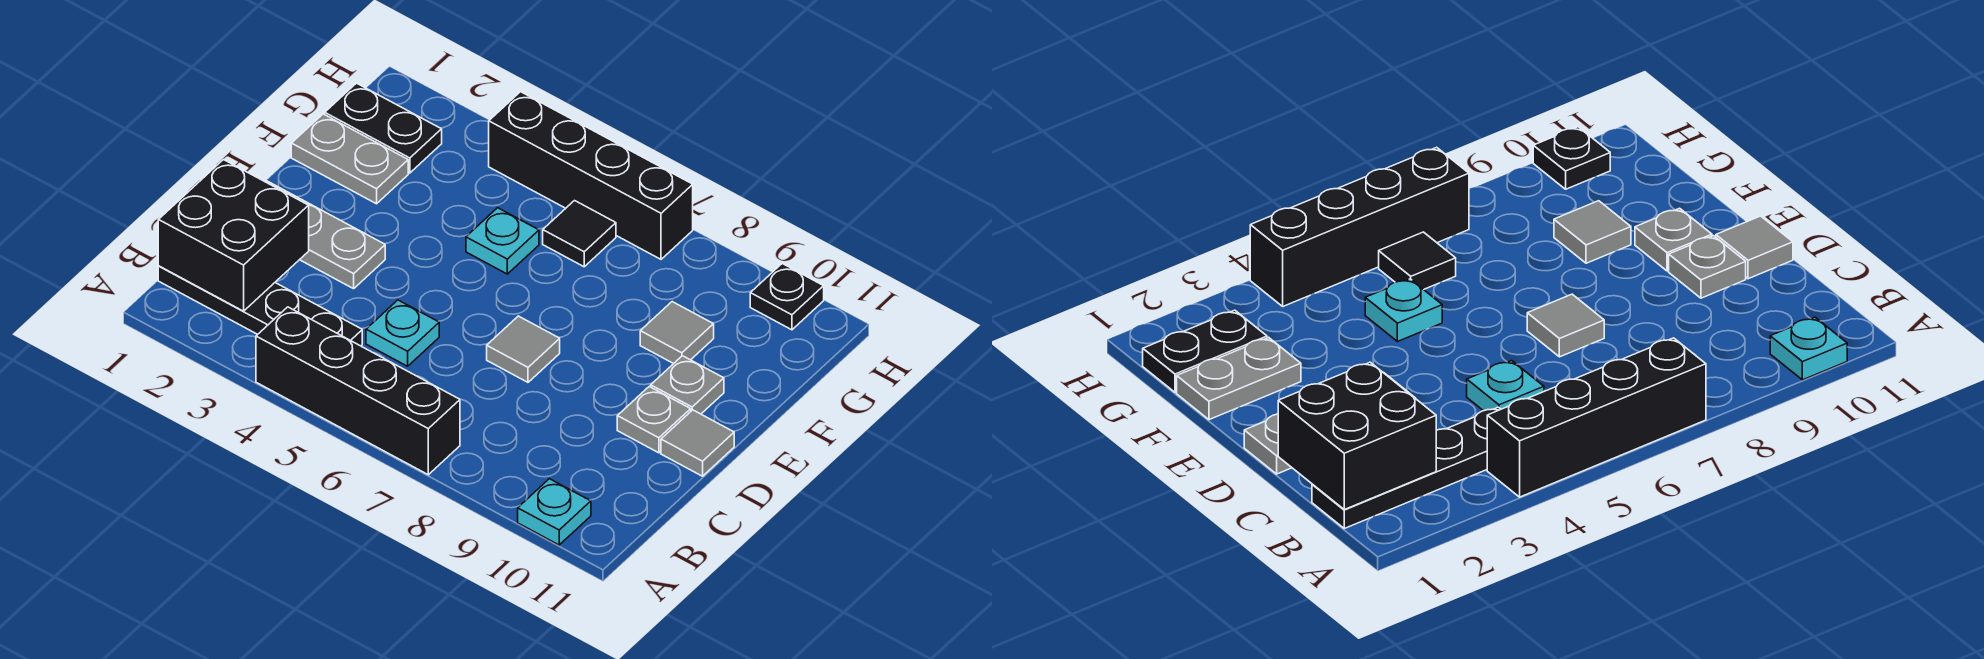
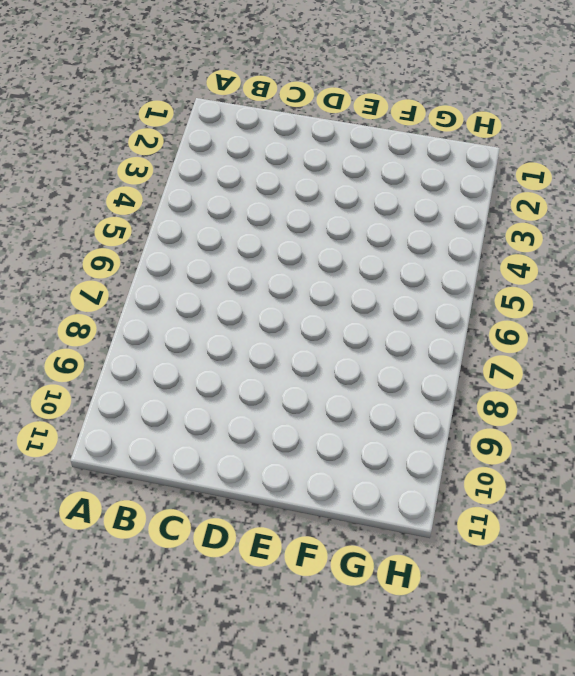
none -> black brick A4:A7 level 1
none -> cyan plate A10 level 1
none -> black plate B1:B4 level 1

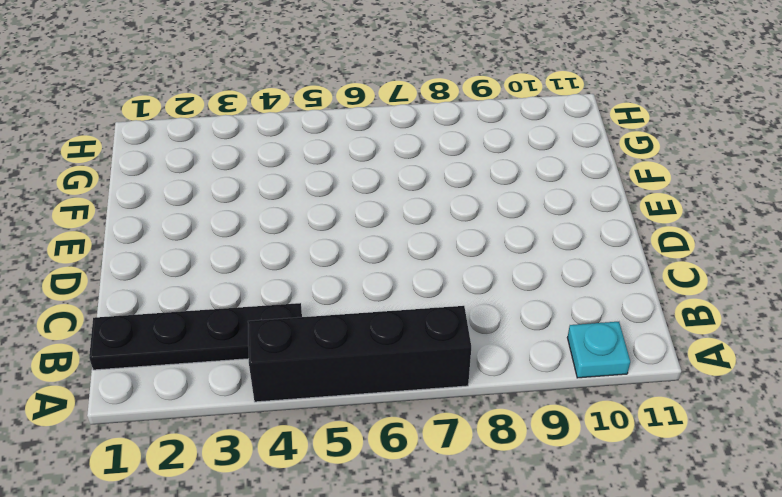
none -> cyan plate C5 level 1
none -> grey plate D1:D3 level 1
none -> grey tile D7 level 1

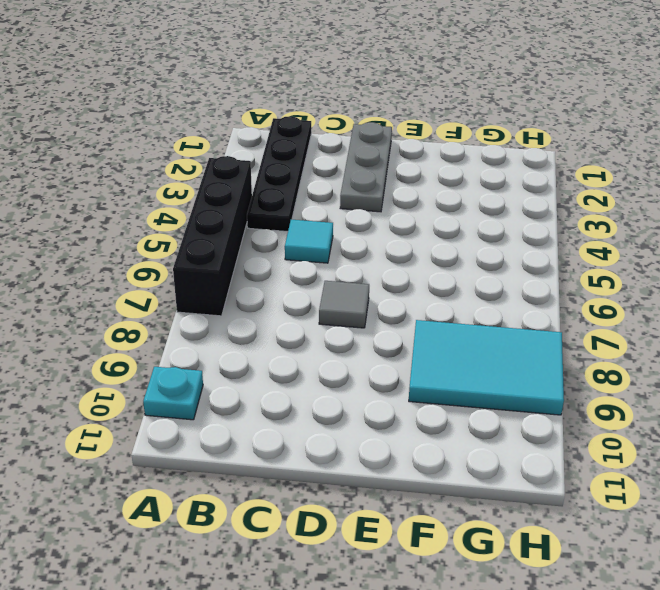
cyan tile C5 level 1 -> cyan plate C5 level 1
cyan tile F8:H9 level 1 -> grey tile F9 level 1
none -> grey plate D10 level 1
none -> grey tile D11 level 1
none -> grey plate E10 level 1

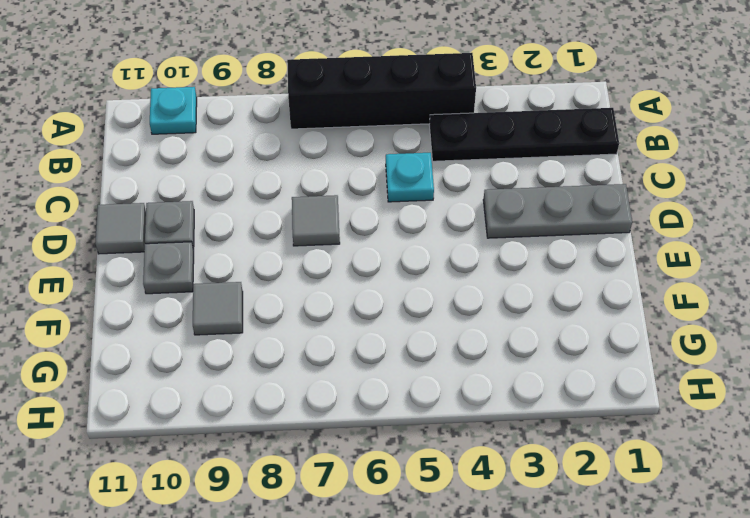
none -> grey plate F1:F2 level 1
none -> cyan plate F5 level 1
none -> black plate G1:G2 level 1

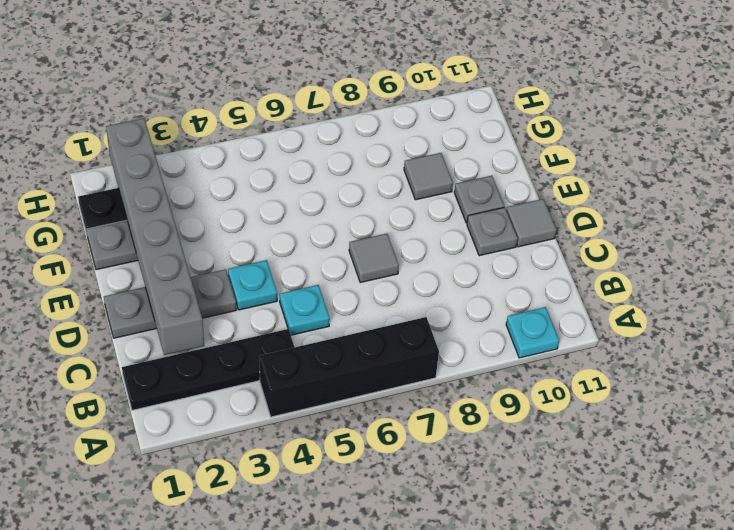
grey brick C2:H2 level 2 -> black brick B1:C2 level 2
cyan plate D4 level 1 -> cyan plate F5 level 1
none -> black tile G6 level 1
none -> black brick H4:H7 level 1
none -> black plate H10 level 1

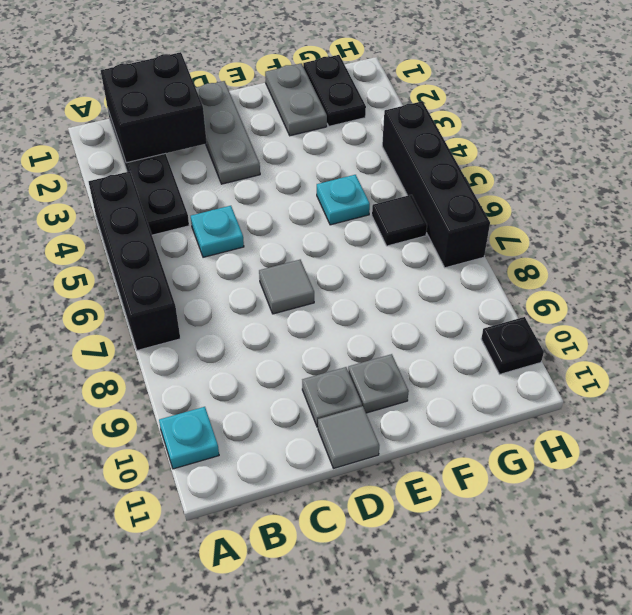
none -> grey tile F9 level 1

